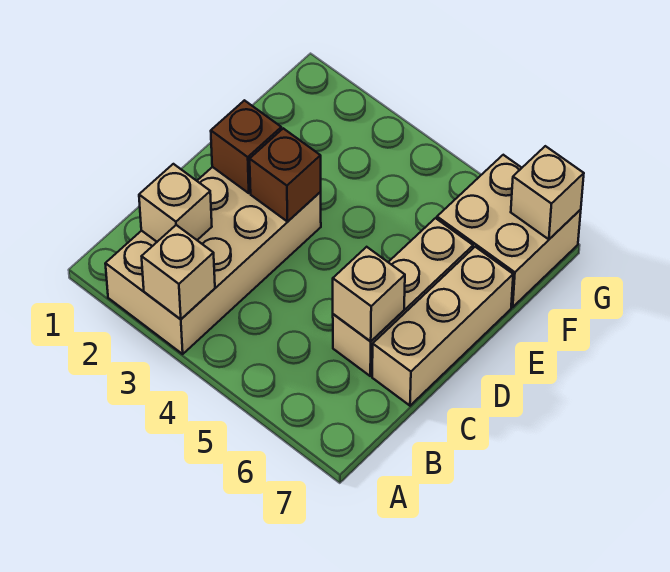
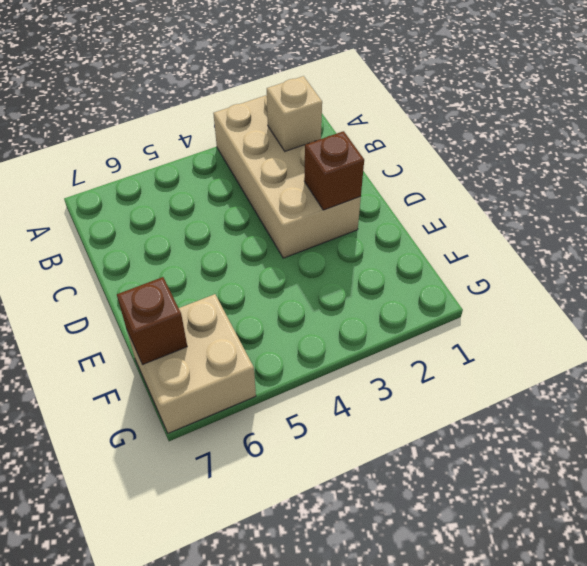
brown brick F7 level 2 -> brown brick D3 level 2
none -> tan brick C6:E6 level 1
none -> tan brick C7:E7 level 1

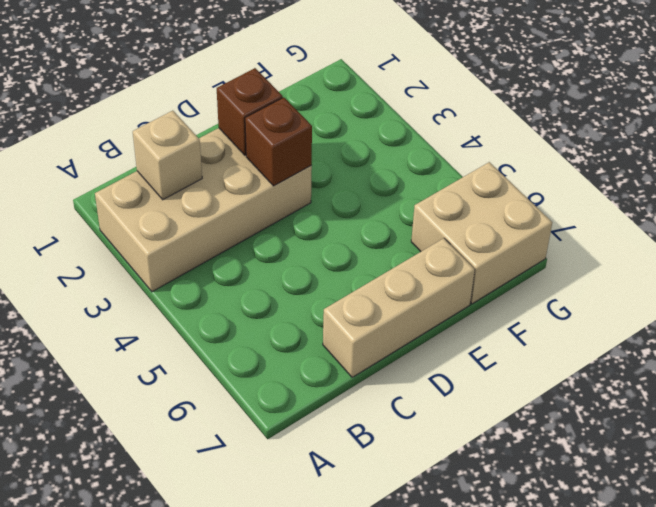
none -> tan brick C6:E6 level 1
none -> tan brick A3 level 2

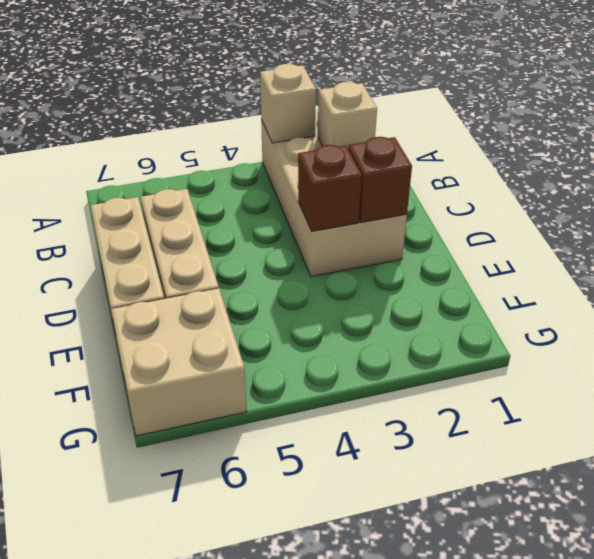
none -> tan brick C6 level 2
none -> tan brick G7 level 2

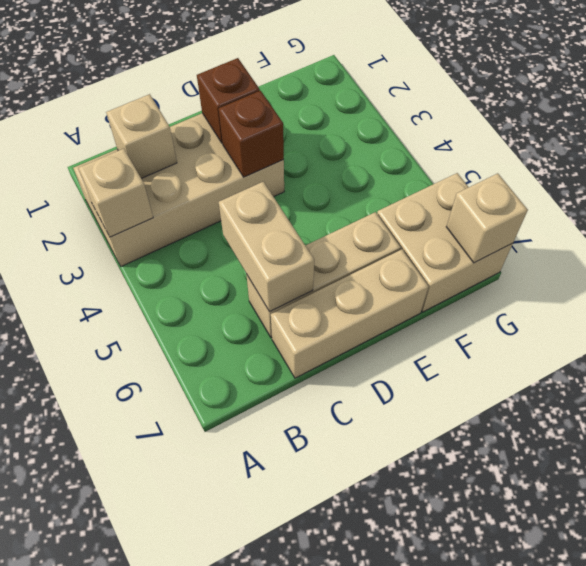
tan brick C5:C6 level 2 -> tan brick C6 level 2

